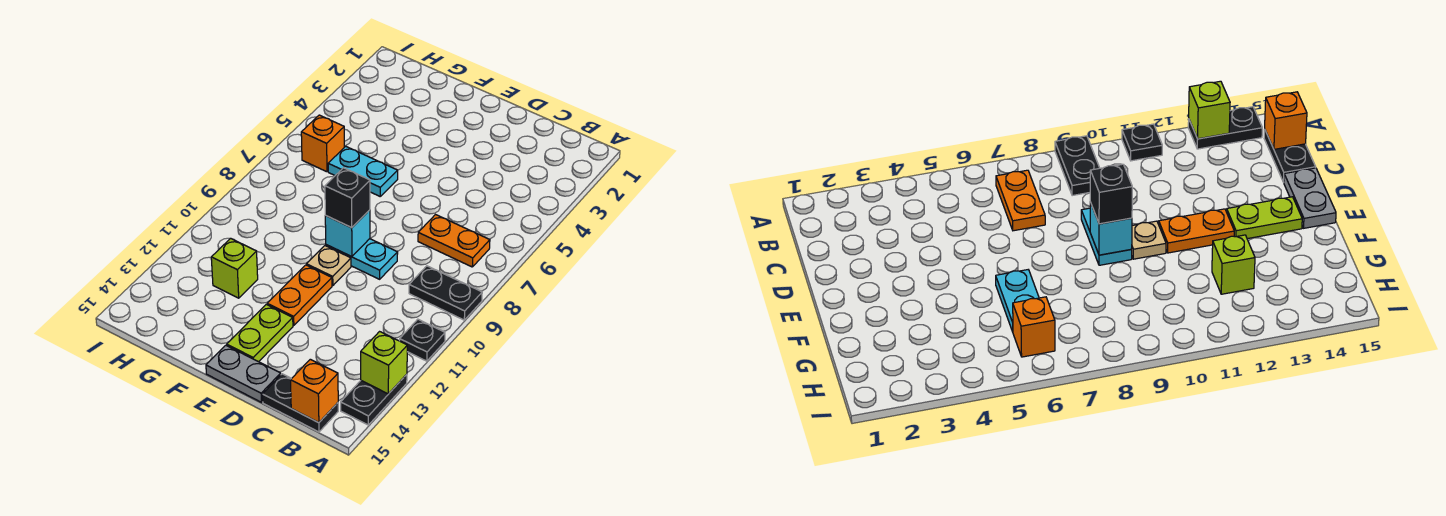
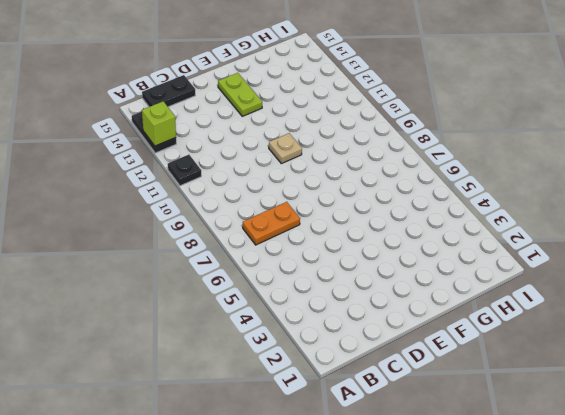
none -> black plate A9:B9 level 1
none -> cyan plate D9:E9 level 1
none -> grey plate D15:E15 level 1

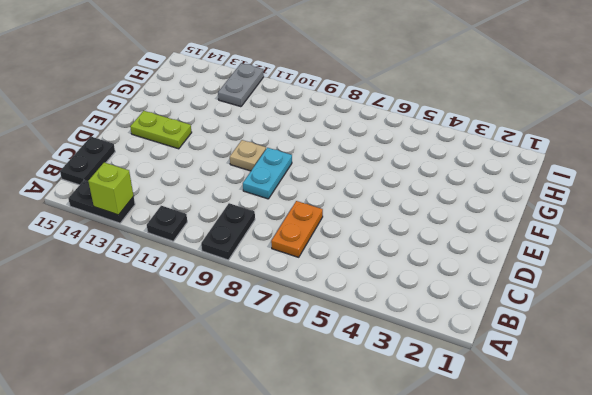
grey plate H12:I12 level 1 -> grey plate D15:E15 level 1
none -> orange plate E11:E12 level 1
none -> cyan plate F6:G6 level 1
none -> lime brick G12 level 1

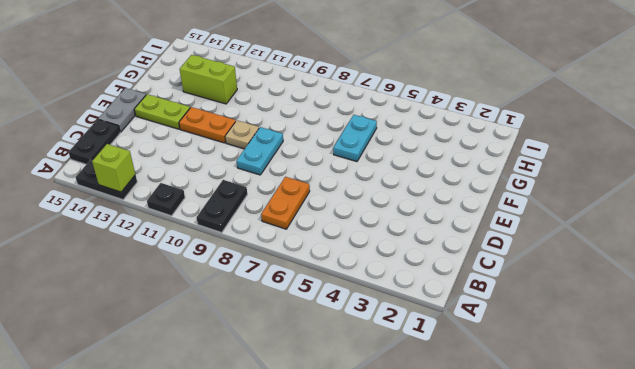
lime brick G12:G13 level 1 -> lime brick G12 level 1
none -> orange brick H6 level 1
none -> orange brick B15 level 2
none -> cyan brick E9 level 2

